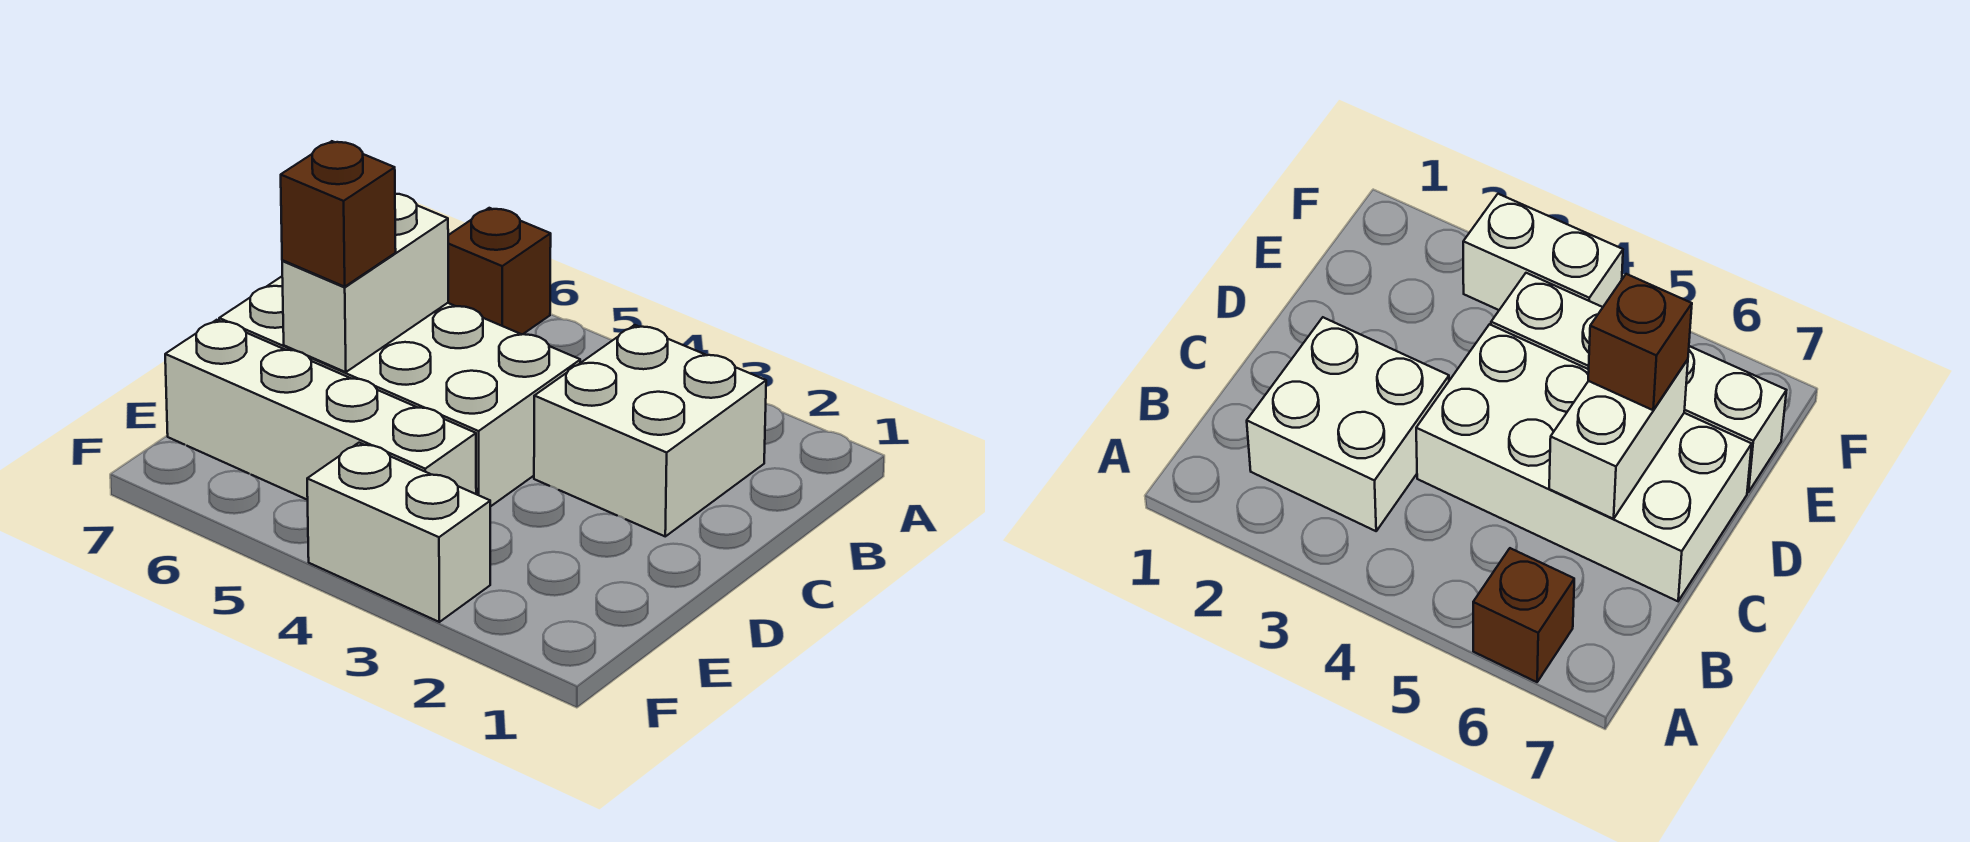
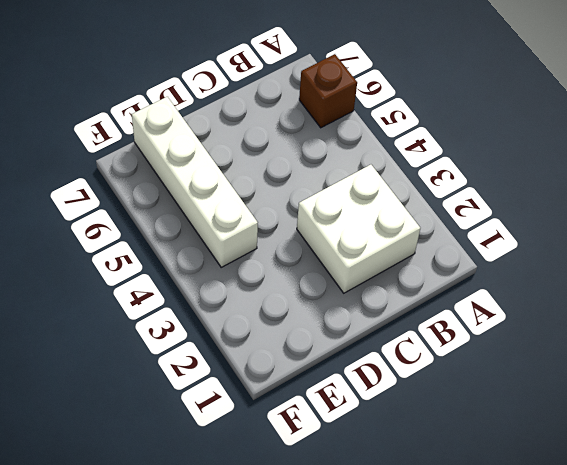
none -> white brick C4:D7 level 1
none -> white brick F3:F4 level 1

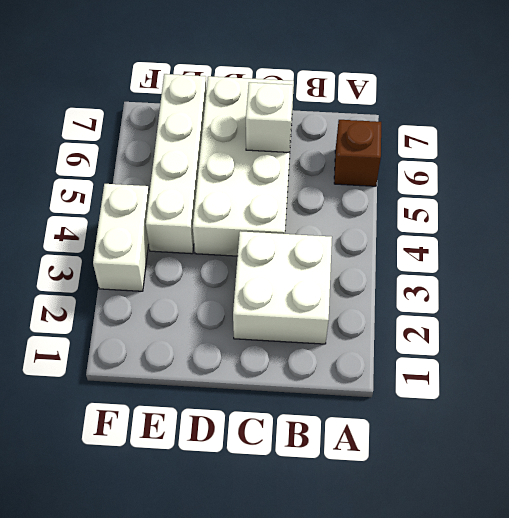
white brick C6 level 2 -> white brick C6:D6 level 2
none -> brown brick D6 level 3

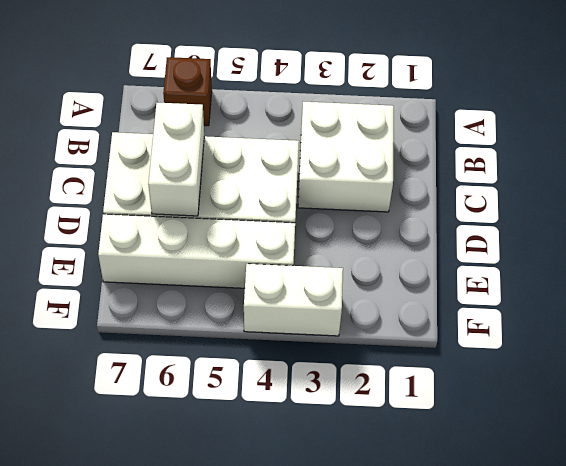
none -> brown brick D6 level 3

